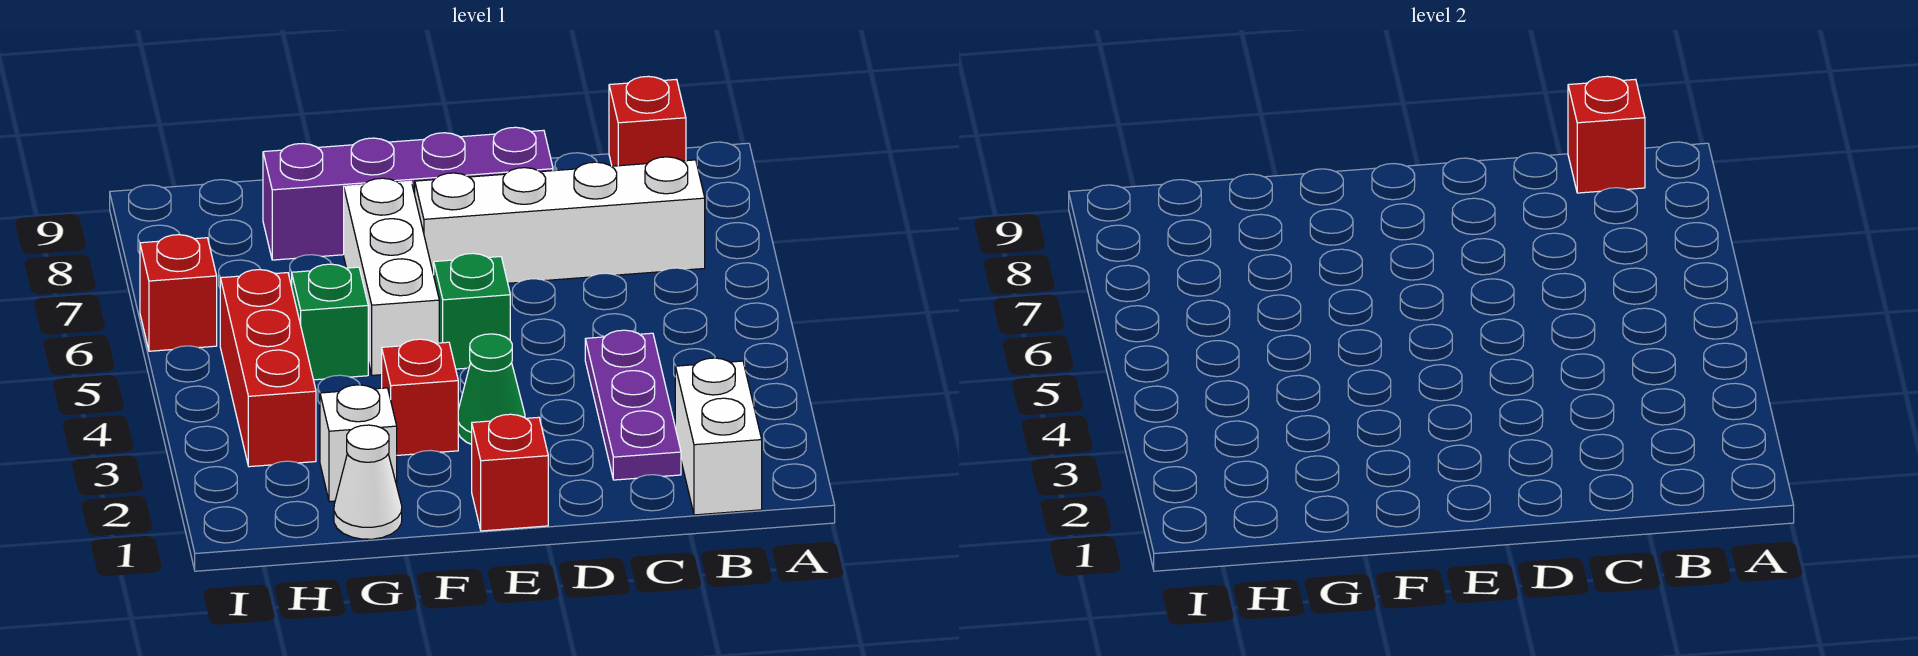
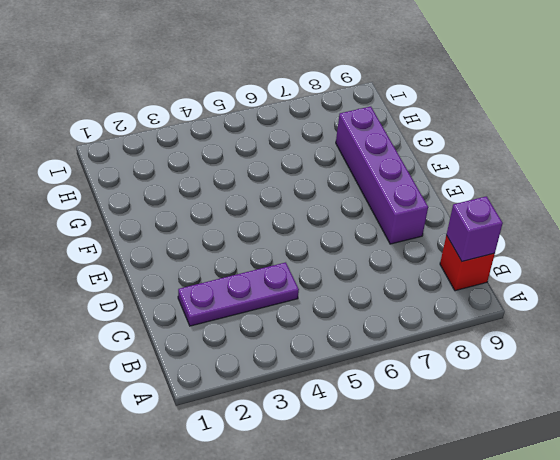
purple brick B9 level 2 -> red brick B9 level 2
none -> white brick B1:B2 level 1
none -> white brick B7:E7 level 1
none -> red brick E1 level 1

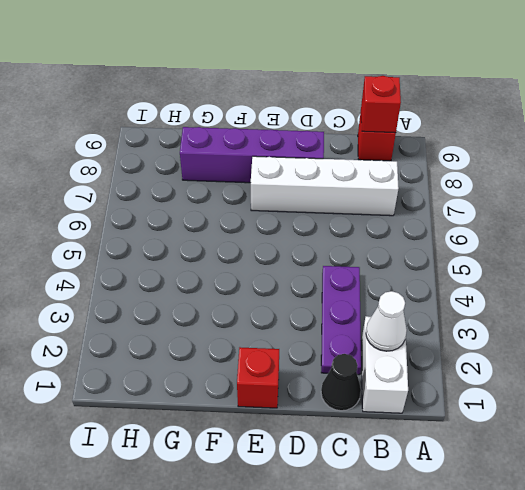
white cone B2 level 2 -> white cone G1 level 1
black cone C1 level 1 -> none
none -> green cone E3 level 1
none -> green brick E5 level 1
none -> red brick F3 level 1

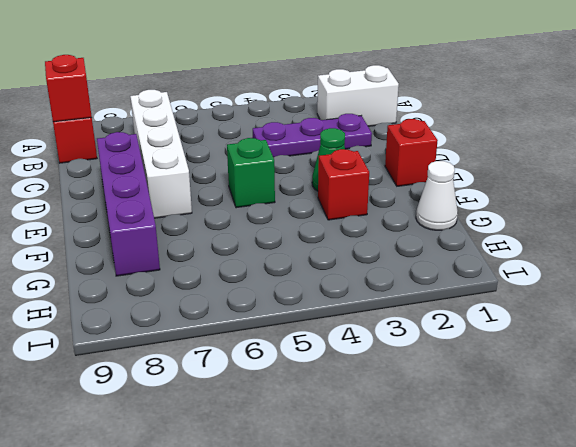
none -> white brick F5:F7 level 1
none -> white brick G2 level 1
none -> green brick G5 level 1

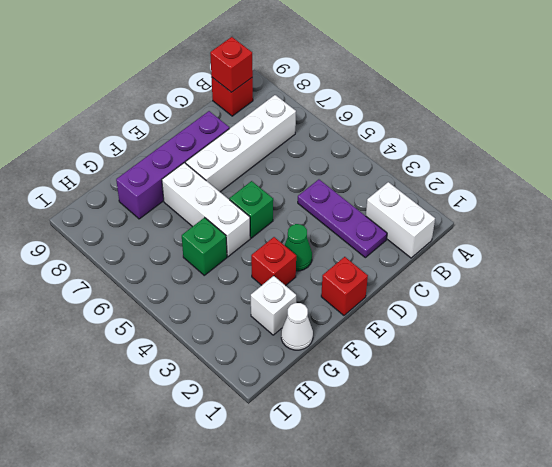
none -> red brick H3:H5 level 1
none -> red brick I6 level 1

